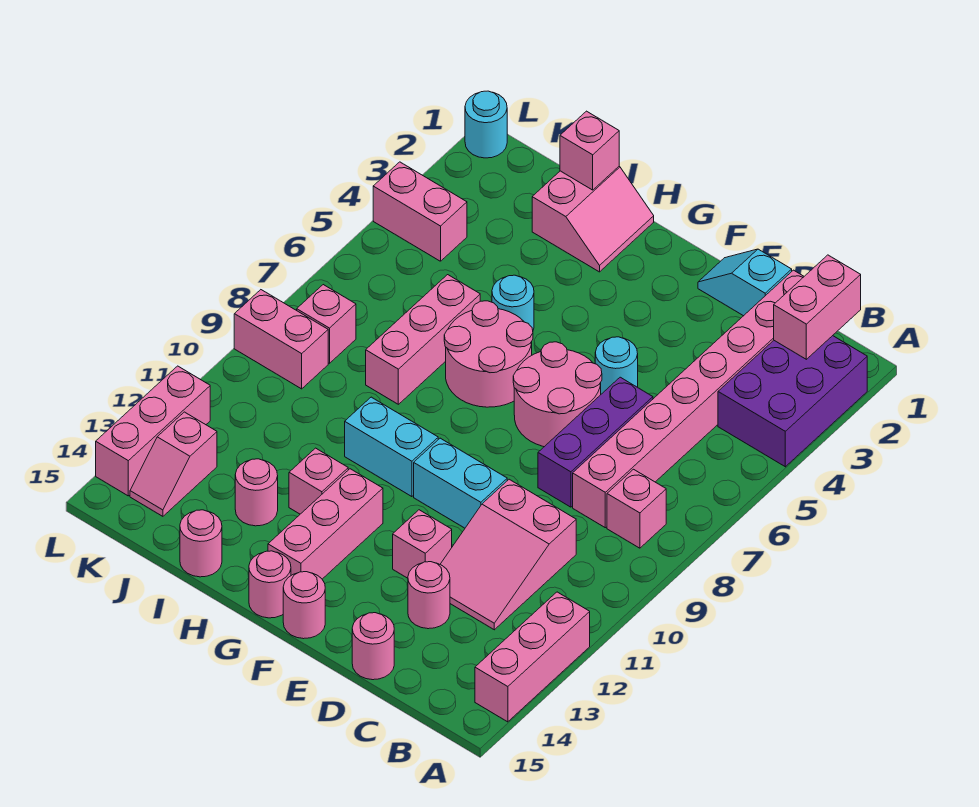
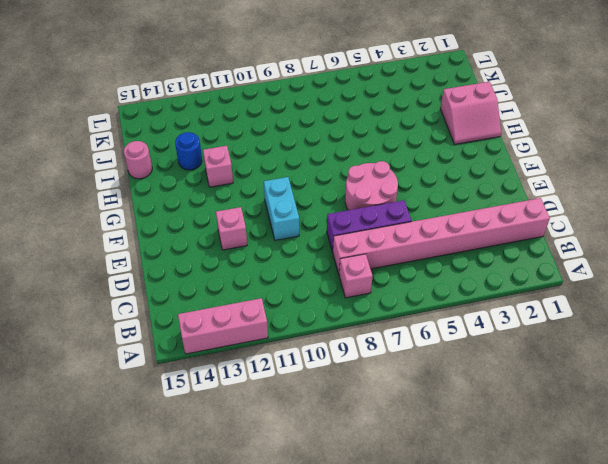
blue round brick I13 level 1 -> pink round brick I13 level 1
none -> purple brick A2:B4 level 1
none -> pink slope C10:D12 level 1 top 10
none -> cyan slope D1:E1 level 1 top D
none -> pink round brick D13 level 1

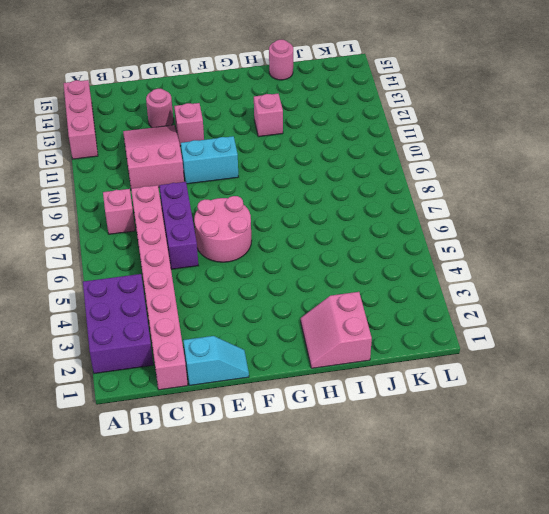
none -> pink round brick D15 level 1
none -> cyan round brick E5 level 1
none -> pink round brick F15 level 1
none -> pink round brick G6:H7 level 1

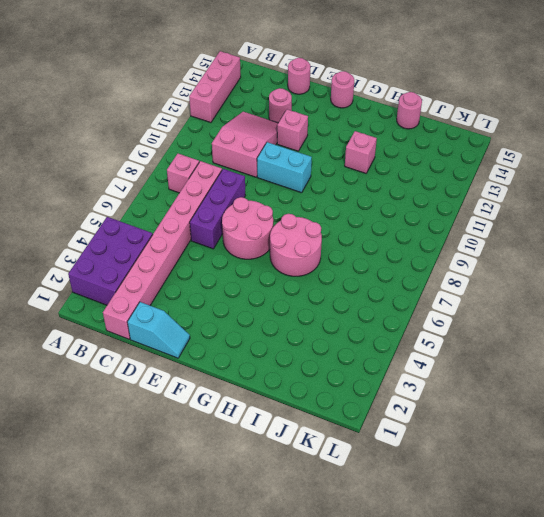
none -> cyan round brick E5 level 1
none -> cyan brick G10:H10 level 1
none -> pink brick G12:G14 level 1
none -> pink round brick G15 level 1

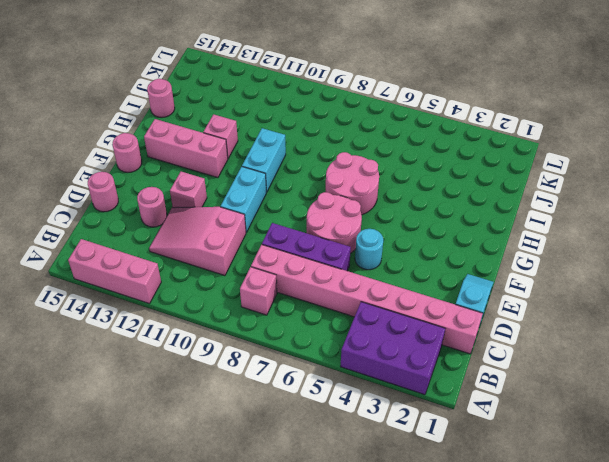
none -> pink round brick G15 level 1
none -> pink slope H1:I2 level 1 top I
none -> cyan round brick H5 level 1
none -> pink brick I6:I8 level 1

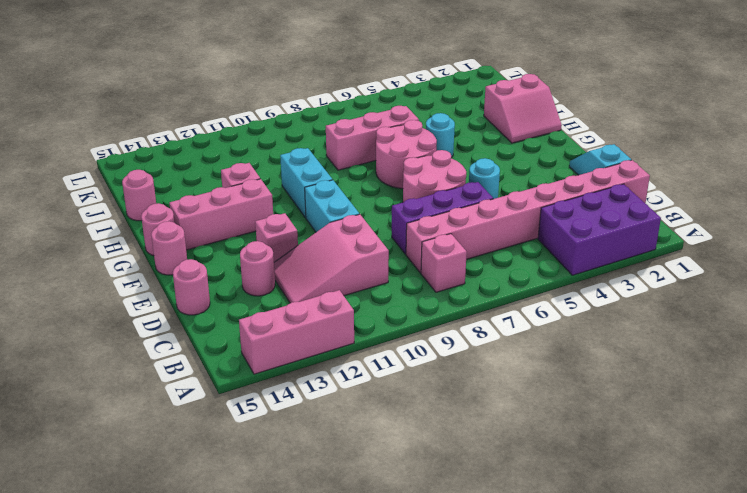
none -> pink round brick I13 level 1
none -> pink brick K4:L4 level 1
none -> pink brick K8 level 1
none -> pink brick K9:L9 level 1

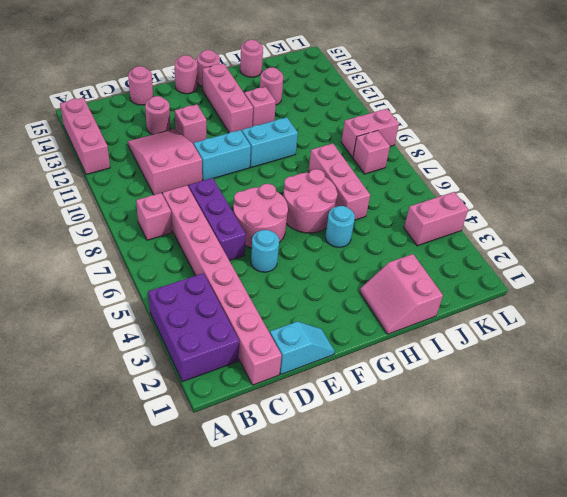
none -> pink slope K13:K14 level 1 top 13
none -> cyan round brick L1 level 1
none -> pink brick L12:L14 level 1
none -> pink brick B1:B2 level 2

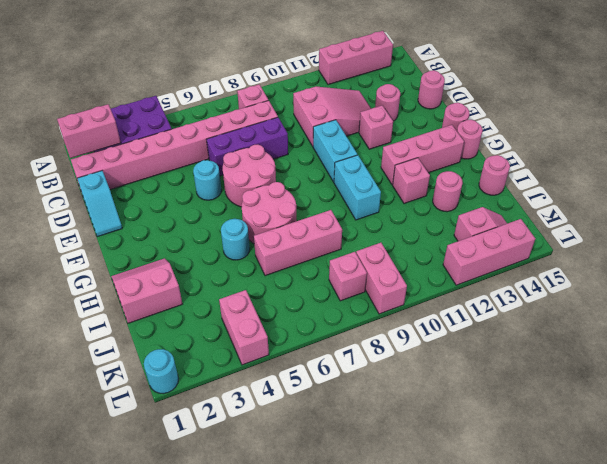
none -> pink brick I1 level 2

